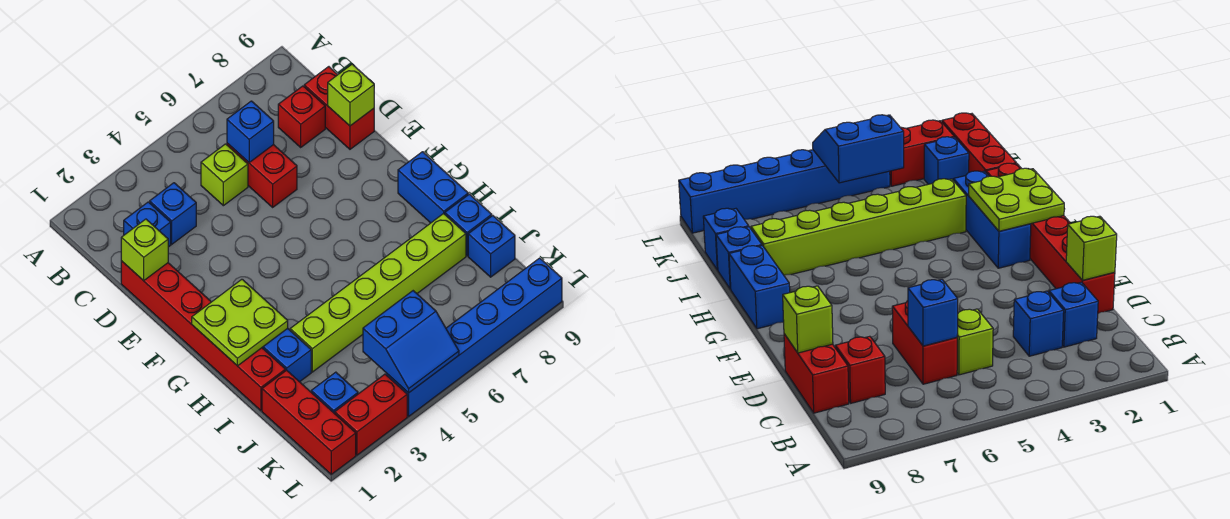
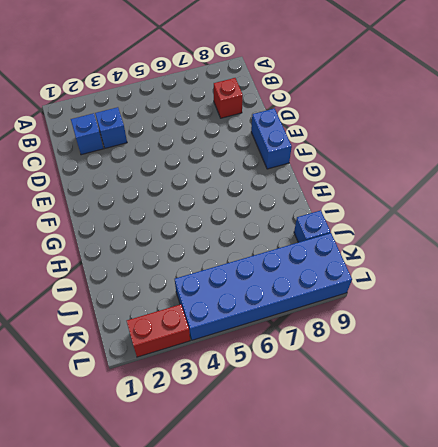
blue brick E9:F9 level 1 -> blue brick G9:H9 level 1
blue brick K4:L9 level 1 -> blue brick L4:L9 level 1
none -> lime brick C5 level 1
none -> red brick C6:D6 level 1
none -> red brick C9:D9 level 1

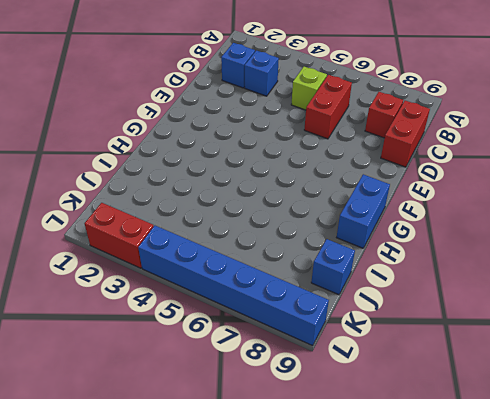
none -> red brick D1:I1 level 1
none -> blue brick G2:I2 level 1
none -> lime brick I3:I8 level 1

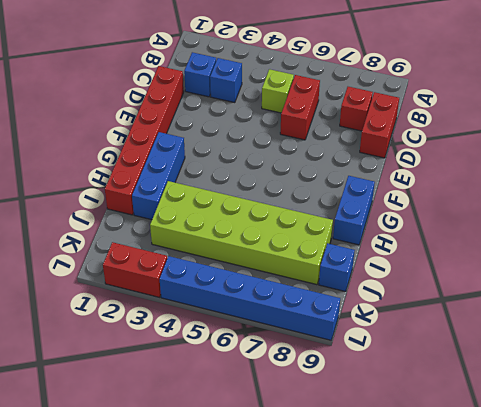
lime brick I3:J8 level 1 -> lime brick I3:I8 level 1
none -> blue brick I9 level 1
none -> red brick J1:L1 level 1
none -> blue brick K2 level 1

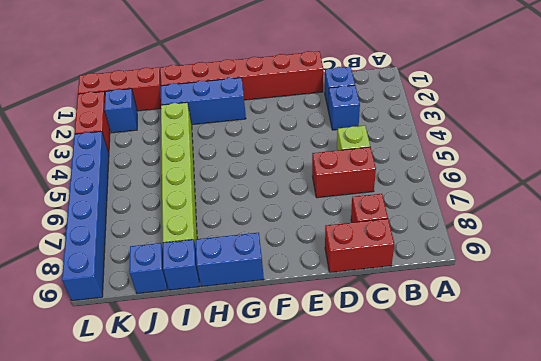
none -> blue brick C6 level 2
none -> lime brick D1 level 2
none -> lime brick D9 level 2

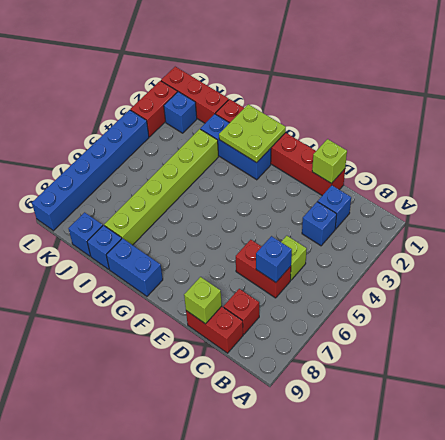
none -> blue slope K4:L5 level 2 top K

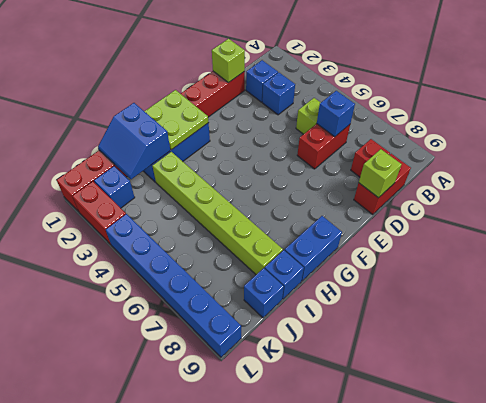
blue slope I1:J2 level 2 top I -> blue slope K4:L5 level 2 top K

